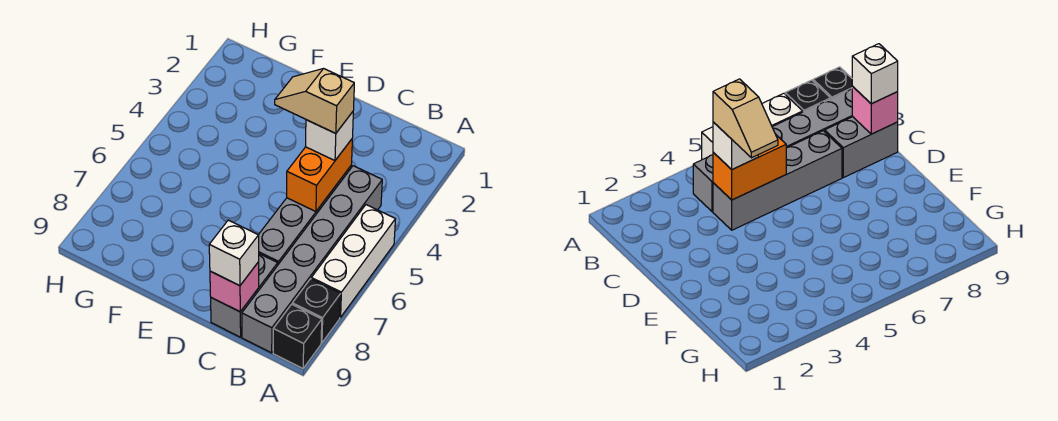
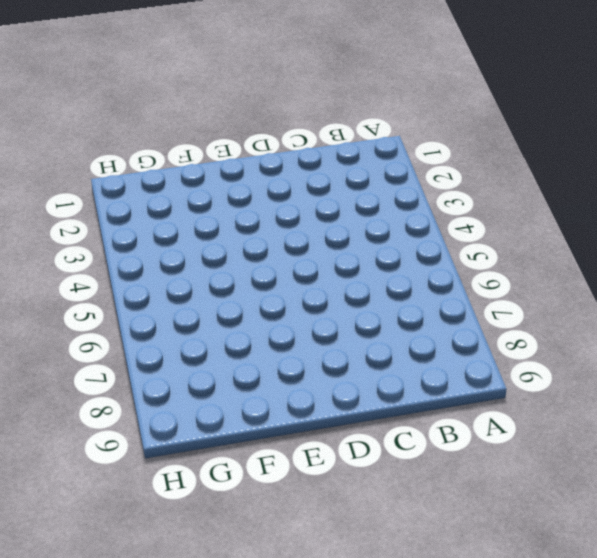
none -> white brick A5:A7 level 1
none -> black brick A8 level 1

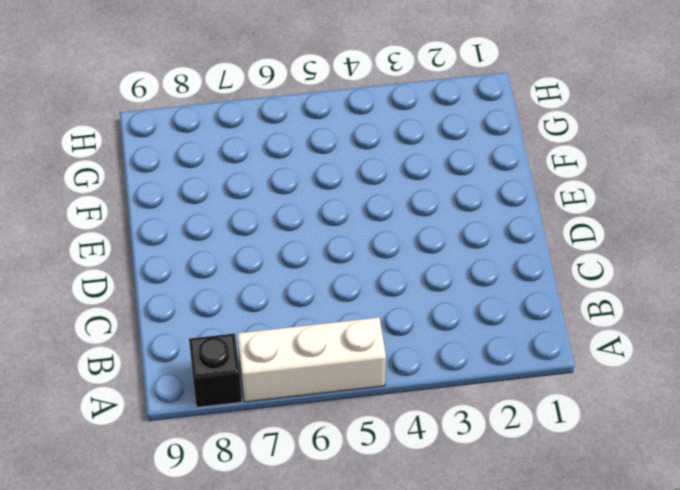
none -> black brick A9 level 1
none -> grey brick B4:B9 level 1

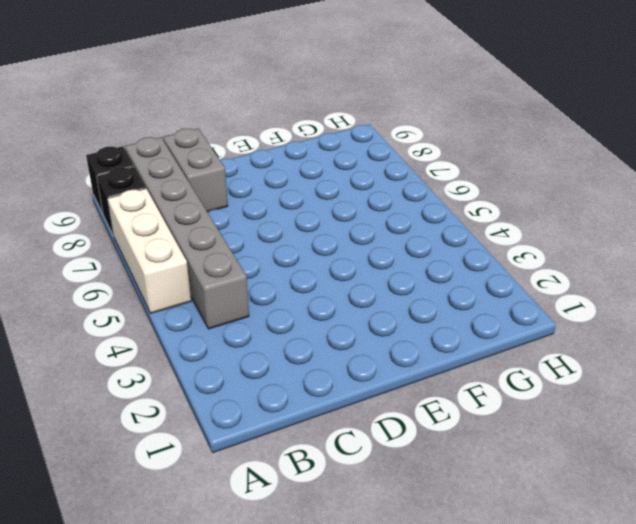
none -> grey brick C4:C7 level 1
none -> orange brick C4:C5 level 2

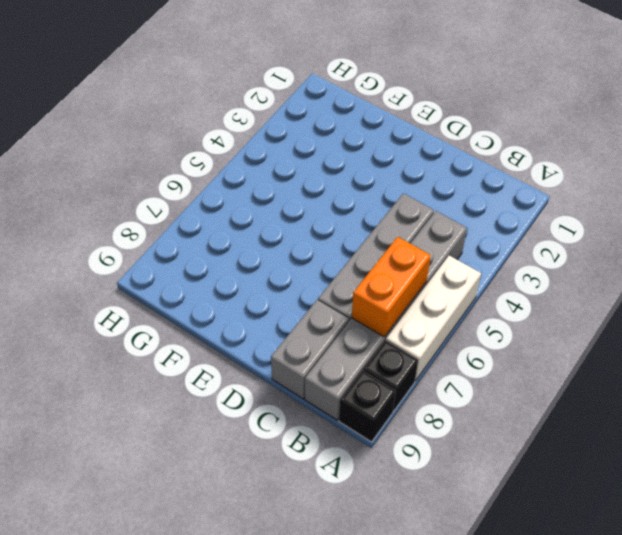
orange brick B6:B7 level 2 -> orange brick C4:C5 level 2
none -> pink brick C9 level 2
none -> white brick C4 level 3

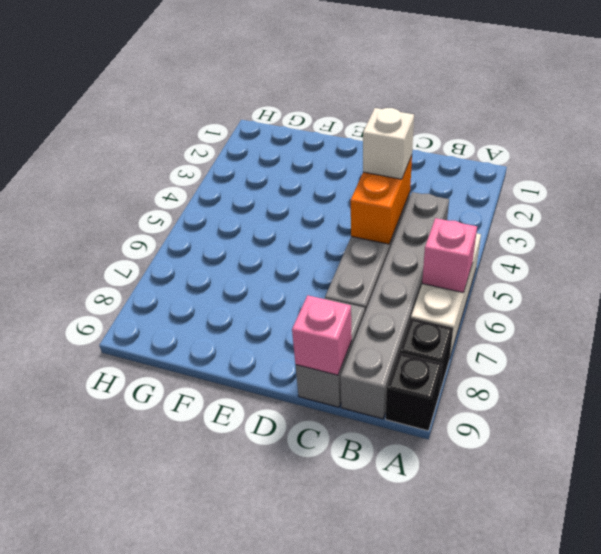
pink brick A6 level 2 -> none
none -> white brick C9 level 3
none -> tan slope C4:D4 level 4 top C

